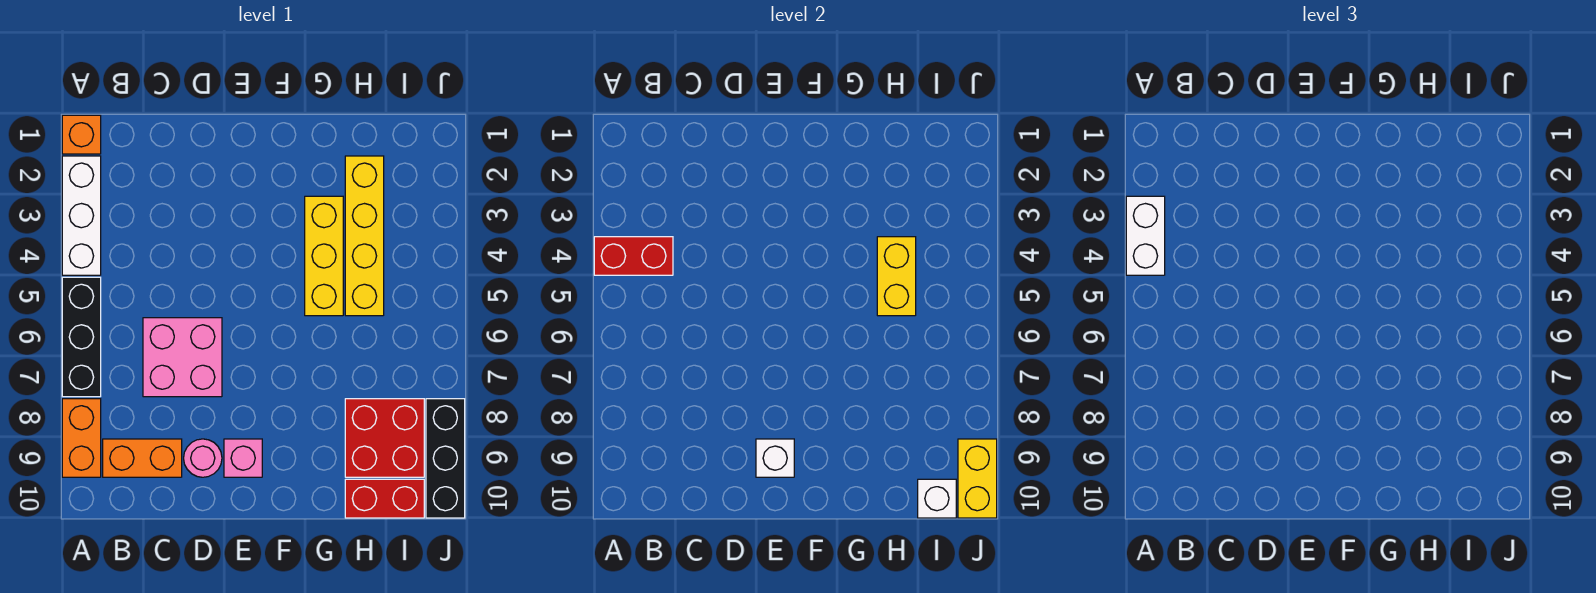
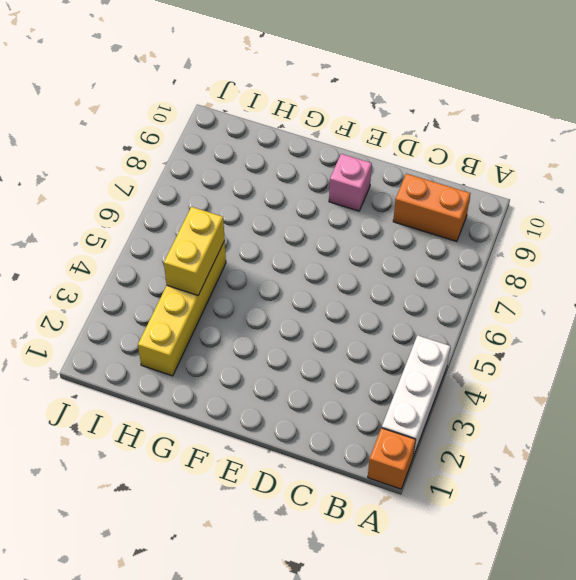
none -> black brick A5:A7 level 1
none -> orange brick A8:A9 level 1
none -> pink brick C6:D7 level 1

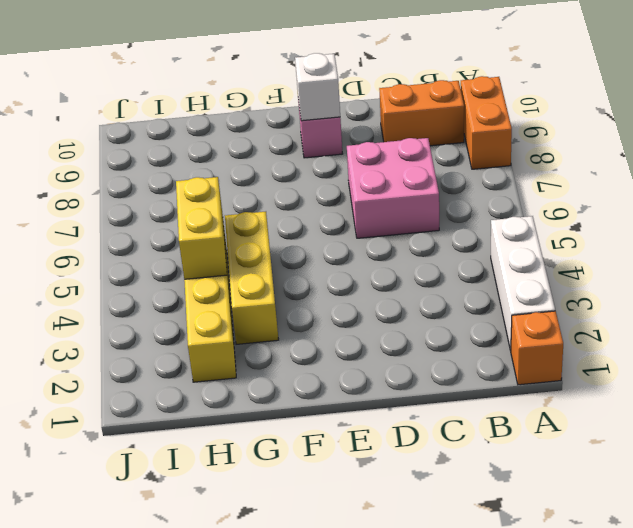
none -> black brick A5:A7 level 1
none -> pink round brick D9 level 1
none -> red brick H8:I9 level 1

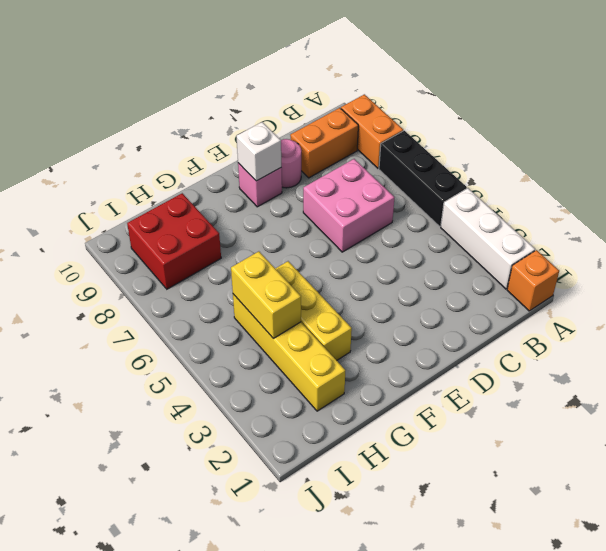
none -> red brick H10:I10 level 1
none -> black brick J8:J10 level 1
none -> red brick A4:B4 level 2

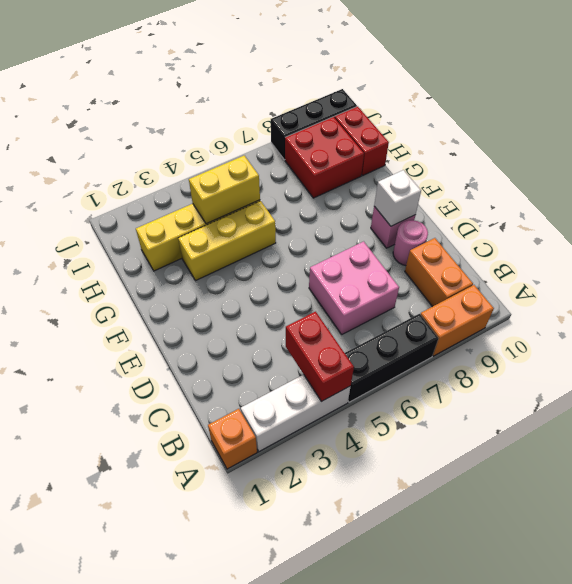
none -> white brick I10 level 2
none -> yellow brick J9:J10 level 2
none -> white brick A3:A4 level 3

